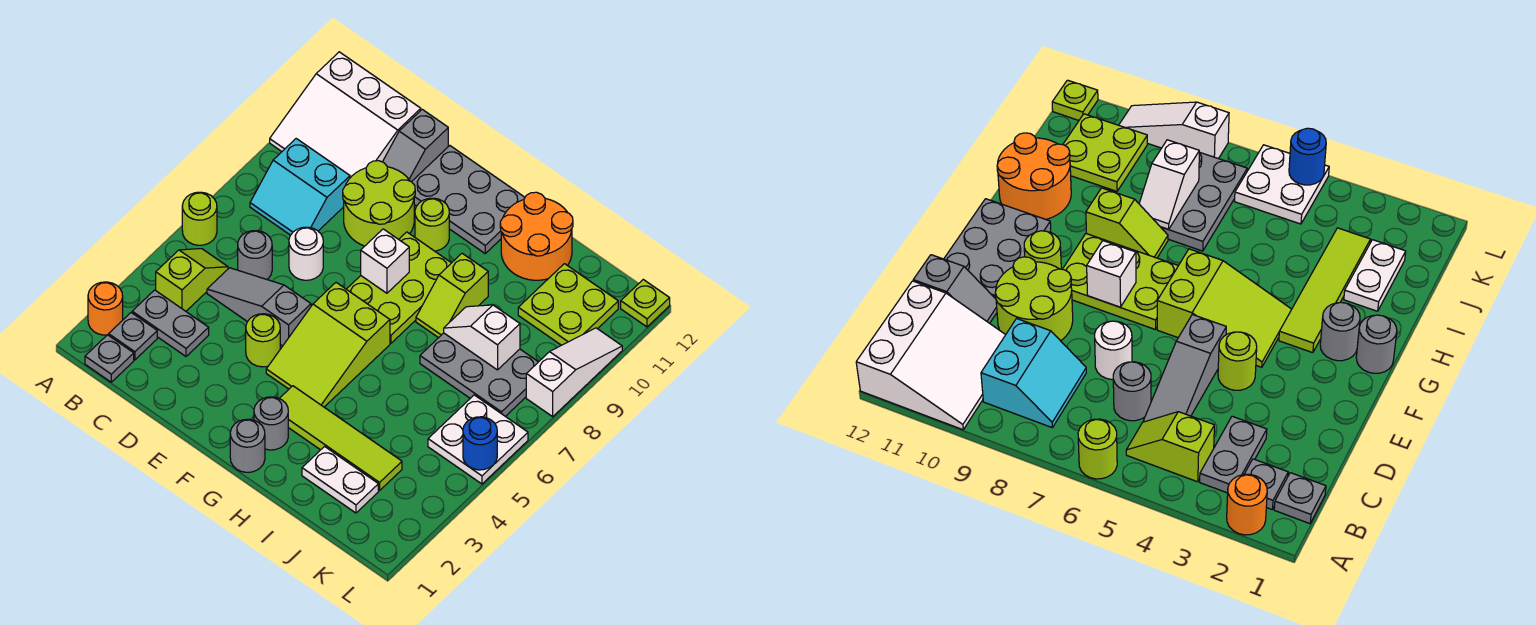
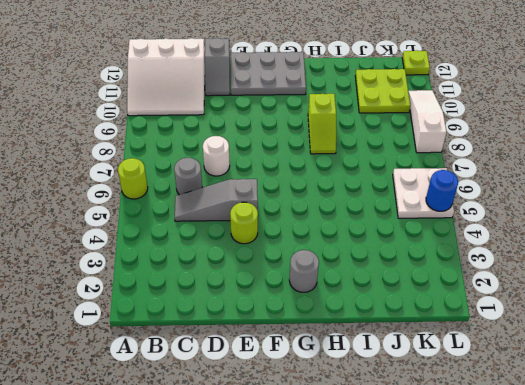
none -> orange round brick A2 level 1
none -> grey plate B1 level 1
none -> grey plate B2 level 1
none -> grey plate B3:C3 level 1

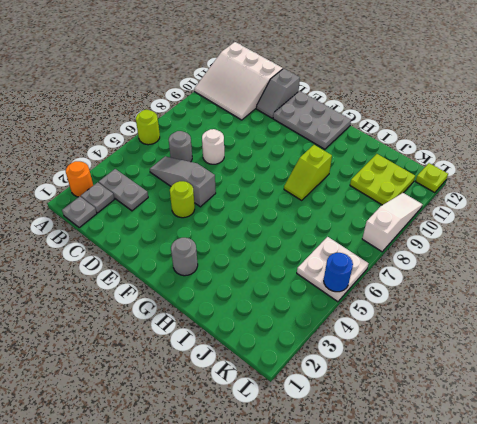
none -> lime slope B4:B5 level 1 top 4
none -> cyan slope B8:C9 level 1 top 9
none -> lime round brick D9:E10 level 1
none -> lime slope F4:G6 level 1 top 6

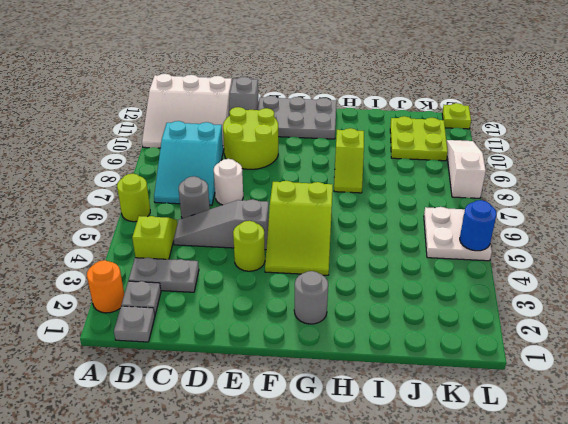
cyan slope B7:C9 level 1 top 9 -> cyan slope B8:C9 level 1 top 9
none -> lime plate F7:G9 level 1
none -> lime round brick F10 level 1
none -> grey round brick G1 level 1
none -> lime tile G3:J3 level 1

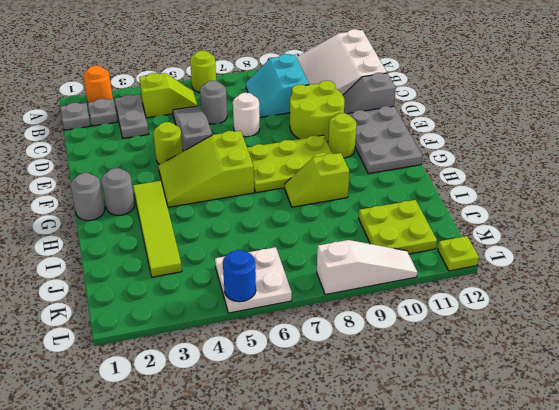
none -> orange round brick H11:I12 level 1
none -> white plate I2:J2 level 1
none -> grey plate I7:K8 level 1
none -> white brick F8 level 2

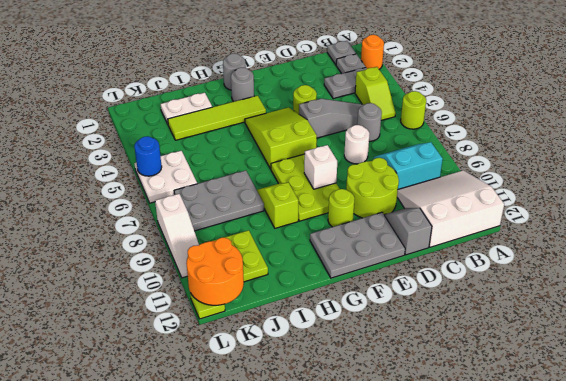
orange round brick K11:L12 level 2 -> orange round brick H11:I12 level 1
none -> white slope I8:J8 level 2 top J

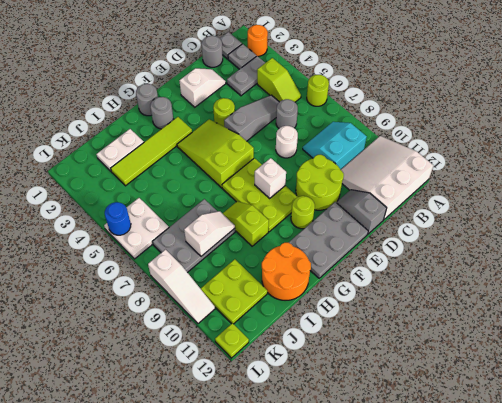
grey round brick C1 level 1 -> none
white slope D2:E2 level 1 top E -> none

